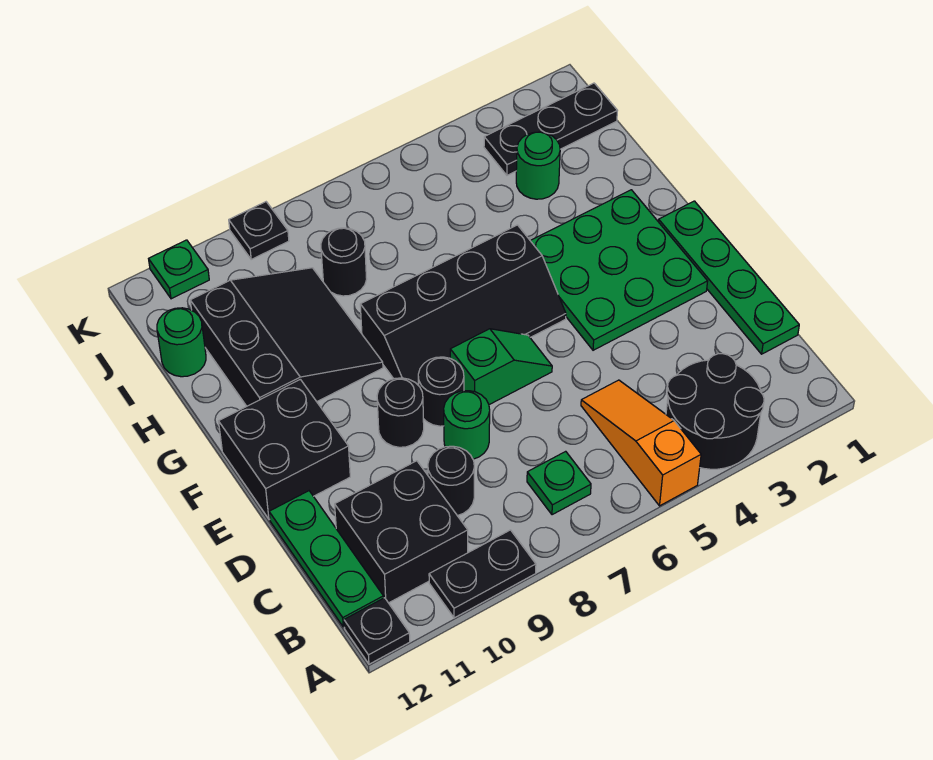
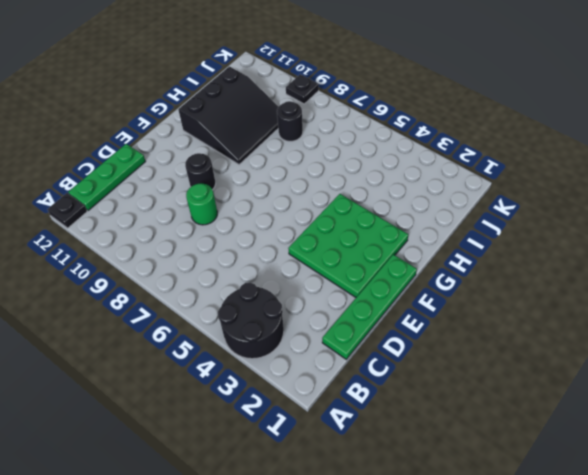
none -> orange slope A5:C5 level 1 top A
none -> black plate A9:A10 level 1
none -> green plate B7 level 1

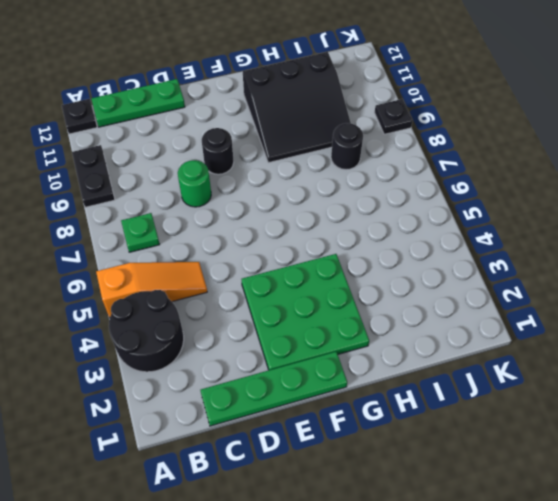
none -> black brick B10:C11 level 1
none -> black round brick C9 level 1
none -> green slope E6:E7 level 1 top 7

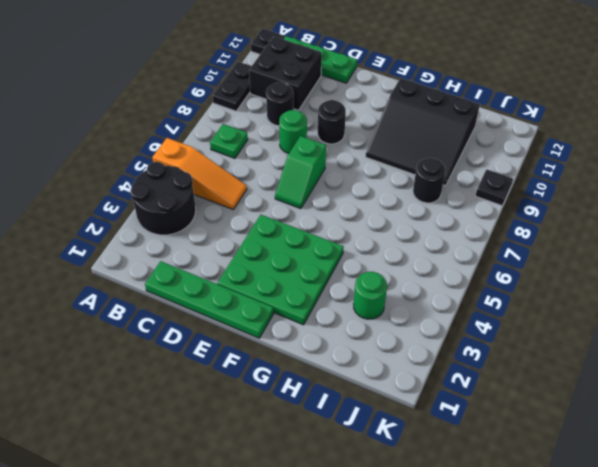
none -> black round brick E8 level 1
none -> black brick E11:F12 level 1
none -> black slope F5:G8 level 1 top G

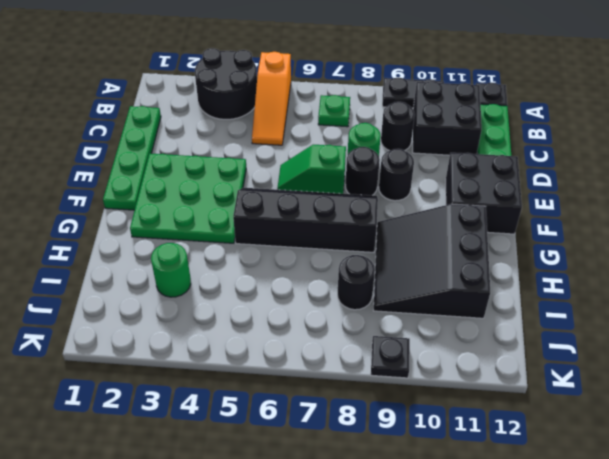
none -> green round brick I12 level 1
none -> black plate J1:J3 level 1
none -> green plate K11 level 1

